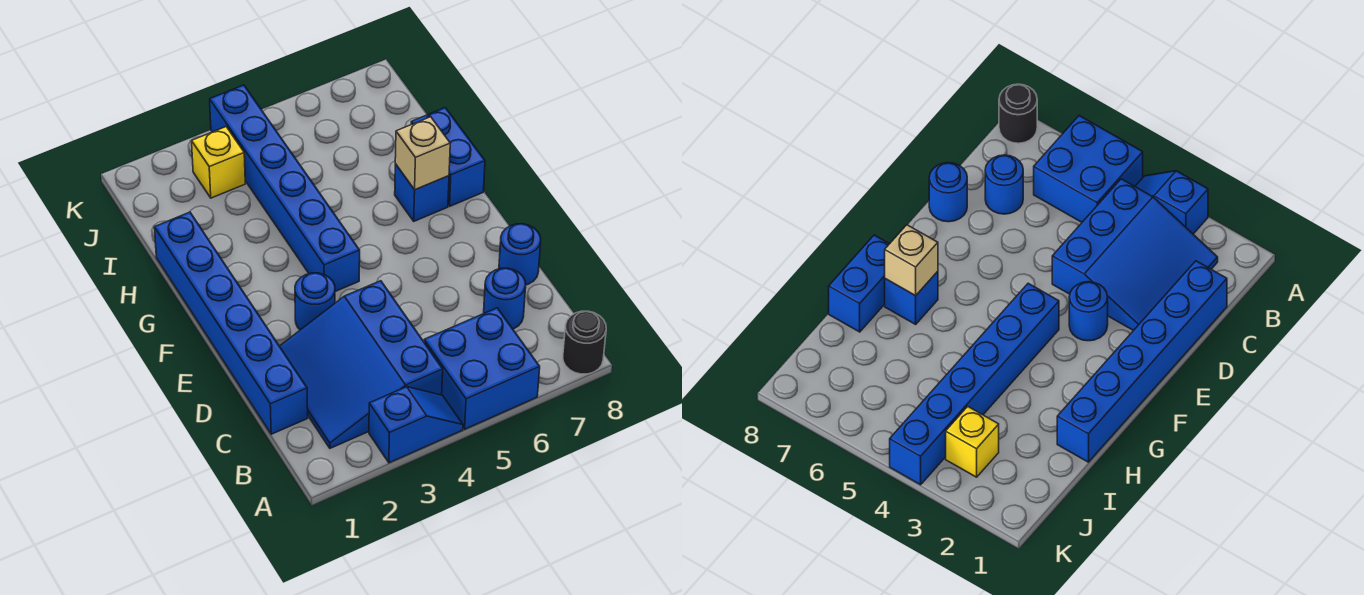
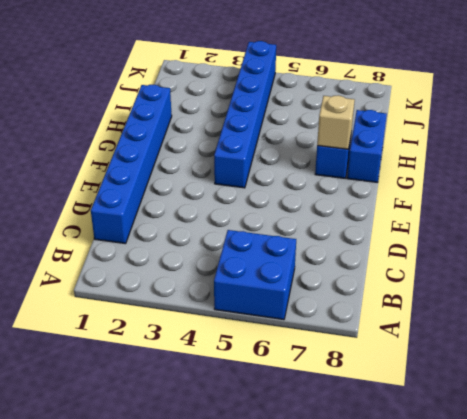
none -> blue slope A3:A4 level 1 top 3
none -> black round brick A8 level 1
none -> blue slope B2:D4 level 1 top 4

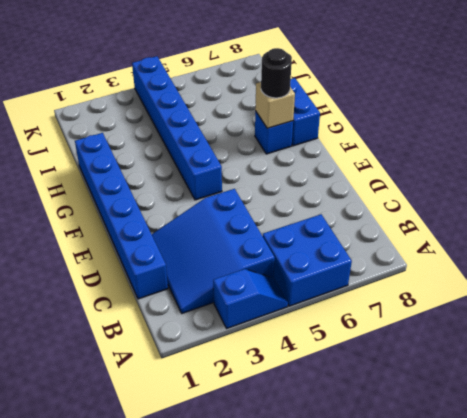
black round brick G7 level 3 -> black round brick A8 level 1
none -> blue round brick C7 level 1
none -> blue round brick D8 level 1
none -> blue round brick E3 level 1

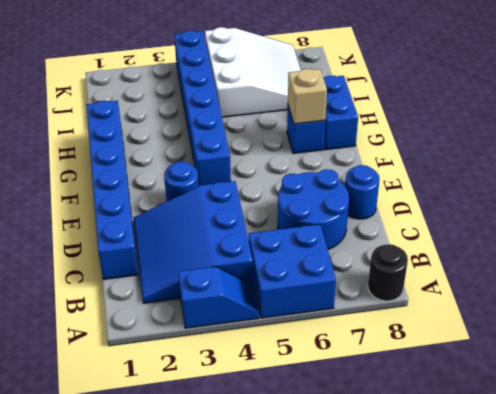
blue round brick C6:D7 level 1 -> blue round brick C7 level 1
white slope I5:K7 level 1 top 5 -> none
none -> yellow brick J3 level 1

